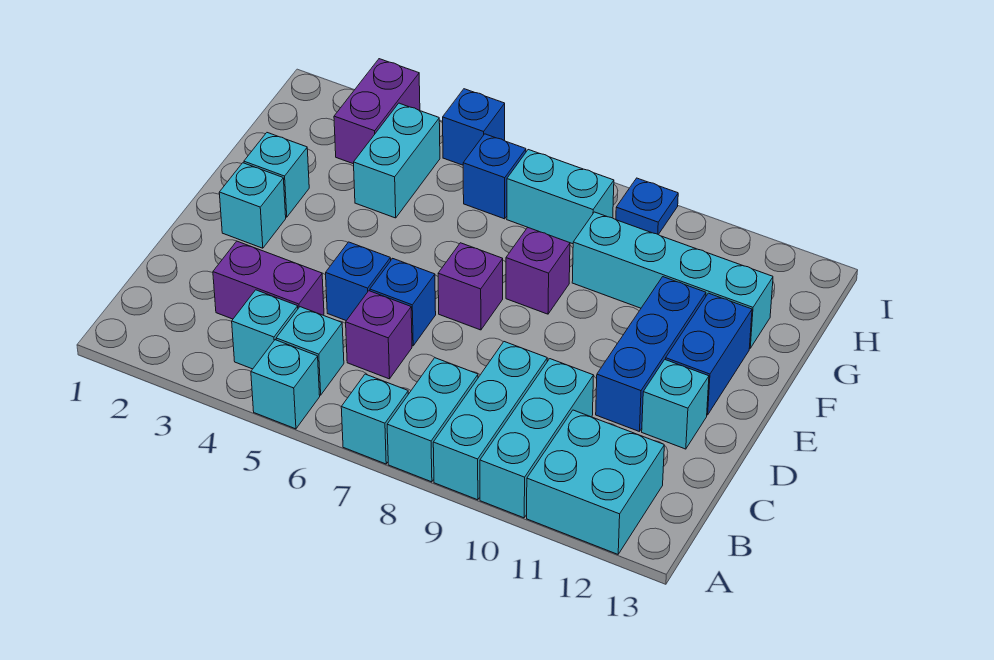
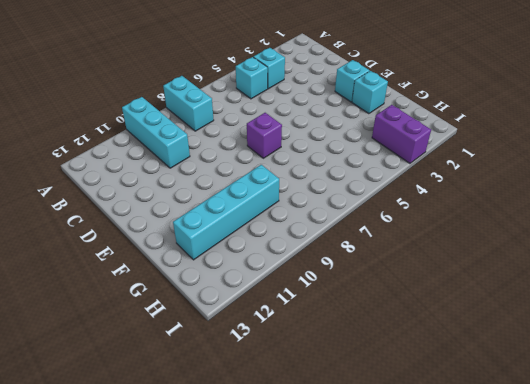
none -> cyan brick A5 level 1
none -> cyan brick A7 level 1
none -> cyan brick A9:C9 level 1

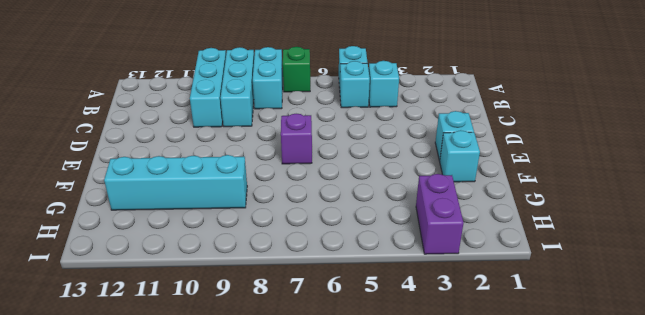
green brick A7 level 1 -> cyan brick A7 level 1
none -> cyan brick A11:B12 level 1
none -> purple brick C3:C4 level 1
none -> purple brick C6 level 1

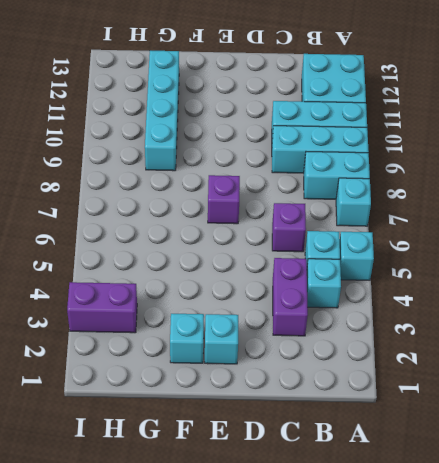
none -> blue brick D5 level 1
none -> blue brick D6 level 1
none -> blue brick D11:F11 level 1

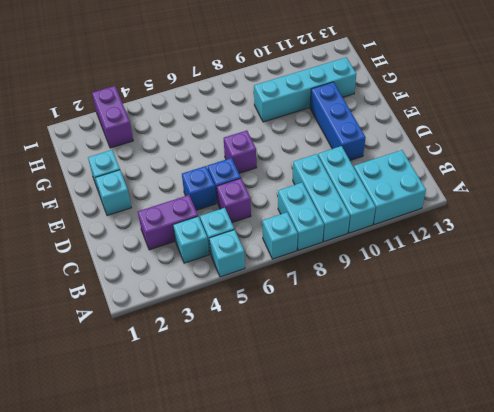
none -> cyan brick D12 level 1
none -> blue brick E12:F12 level 1
none -> purple brick F8 level 1

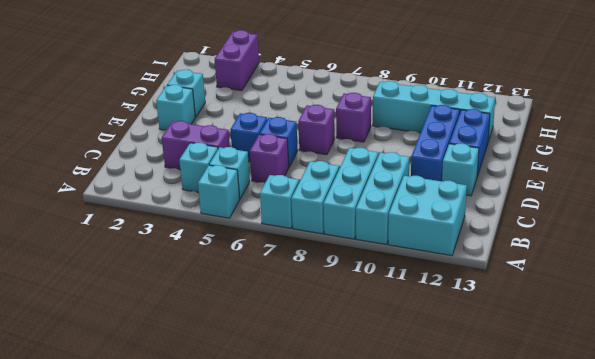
none -> cyan brick G4:H4 level 1
none -> blue brick H6 level 1
none -> cyan brick H7:H8 level 1

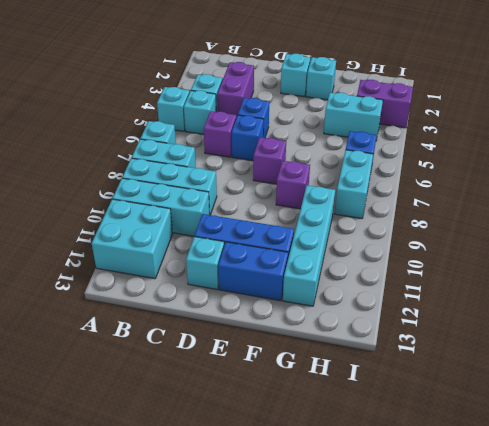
none -> blue brick I5 level 1
none -> blue plate I9 level 1

